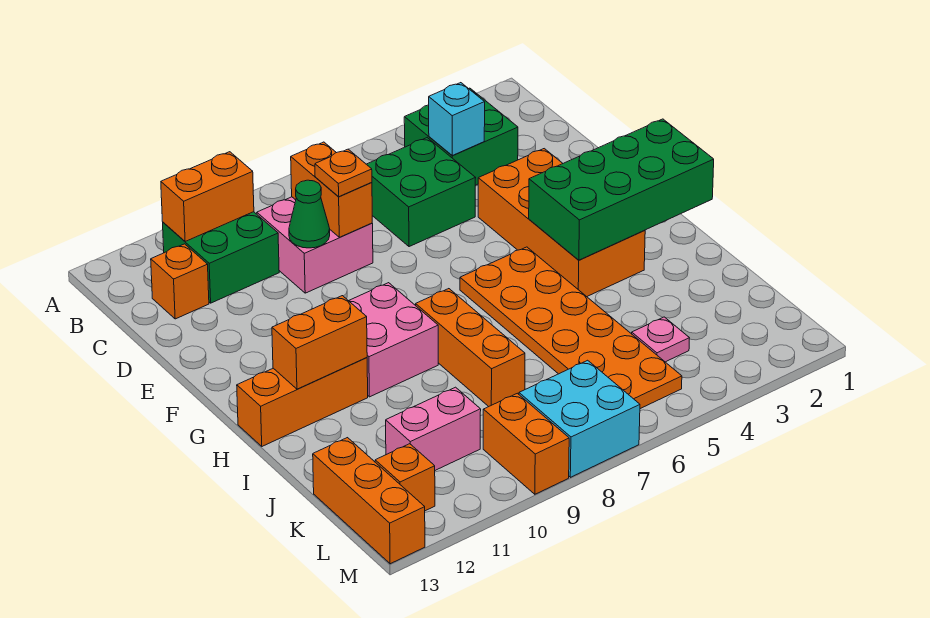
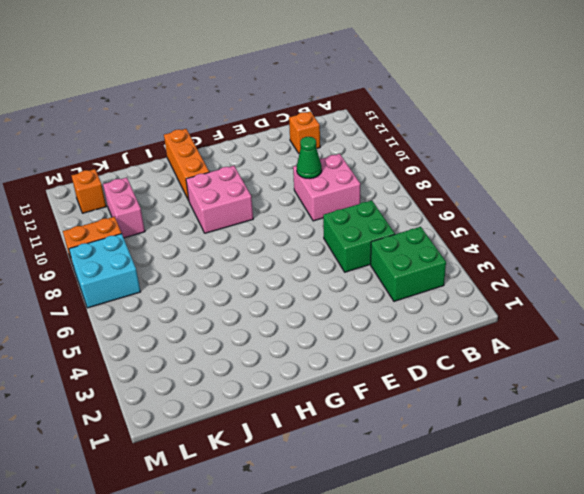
none -> green brick B10:C11 level 1
none -> orange brick E3:H4 level 1
none -> orange plate G5:L6 level 1

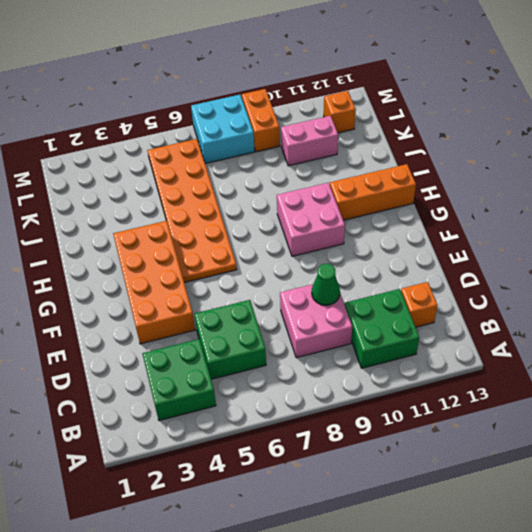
none -> orange brick H8:J8 level 1
none -> pink plate K4 level 1
none -> orange brick K13:M13 level 1

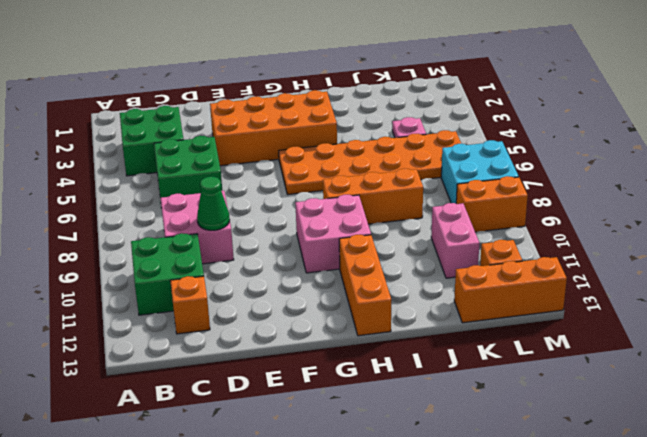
none -> orange brick B10:B11 level 2
none -> cyan brick C4 level 2
none -> orange brick C8:D8 level 2

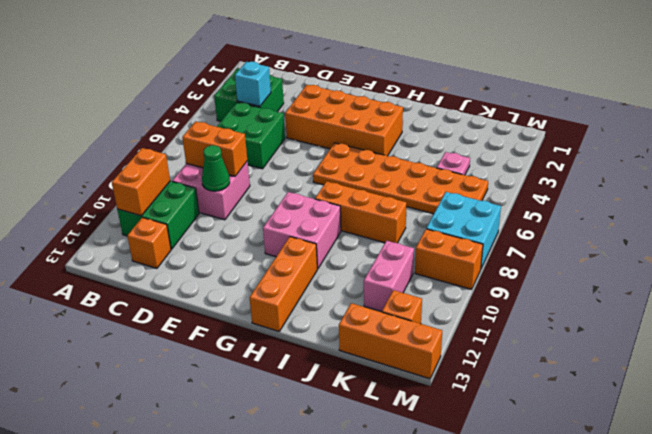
none -> green brick G1:H4 level 2
none -> orange brick H11:H12 level 2
none -> orange plate D8 level 3

